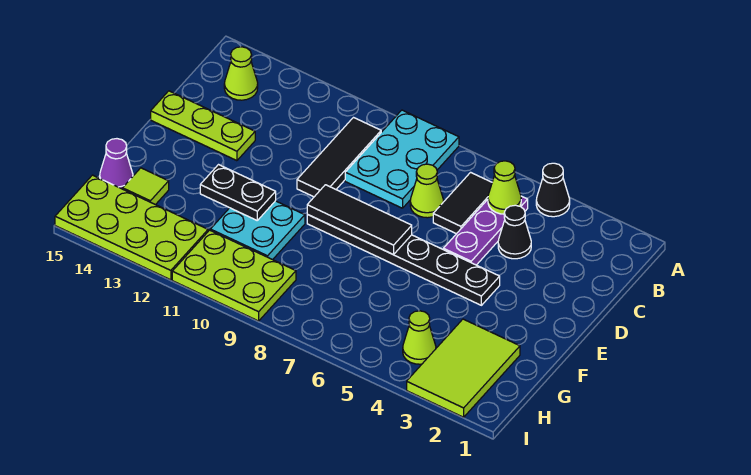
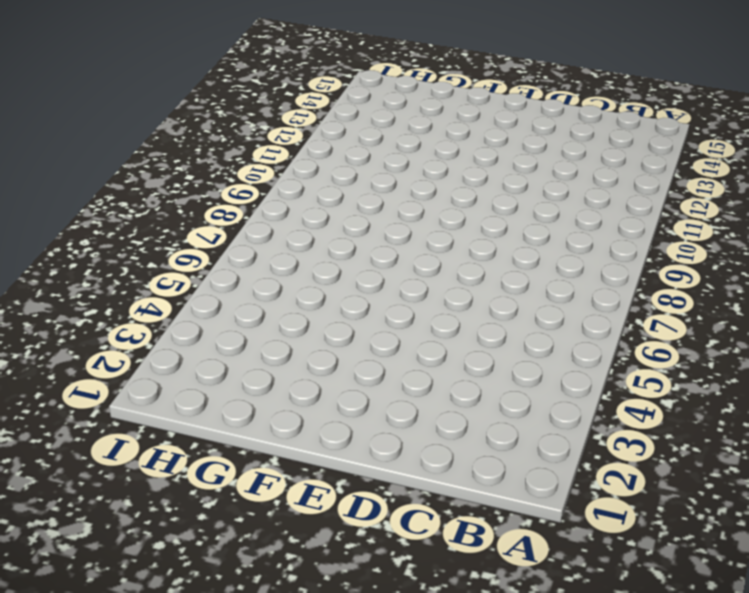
none -> black cone A4 level 1
none -> cyan plate A8:C9 level 1
none -> purple plate B5:D5 level 1

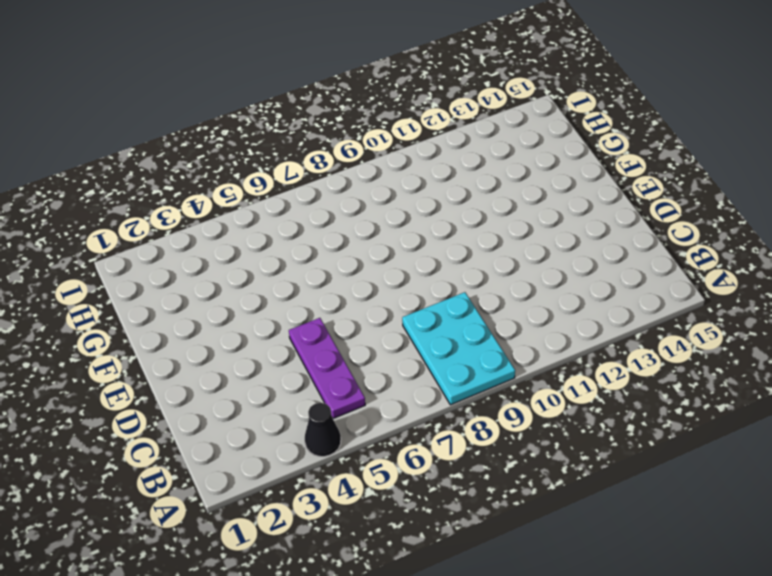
none -> black tile B6:C6 level 1
none -> black tile B10:D10 level 1
none -> lime cone B14 level 1

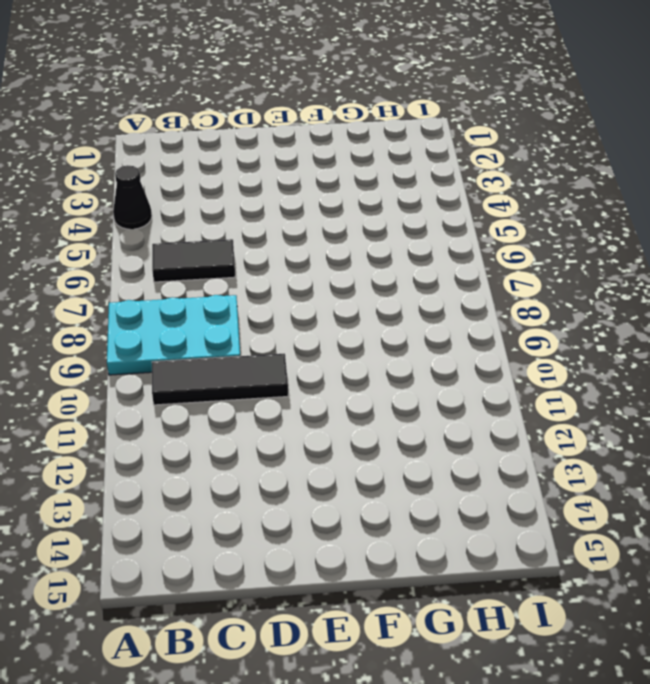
none -> purple plate B5:D5 level 1
none -> lime cone B14 level 1
none -> black cone C4 level 1

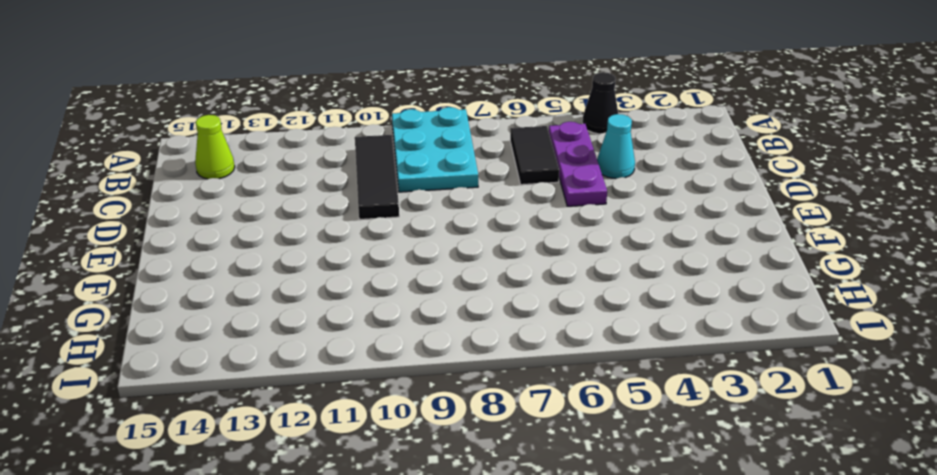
cyan cone C4 level 1 -> black cone C4 level 1
none -> lime cone C7 level 1
none -> lime plate D13:D15 level 1
none -> black plate E4:E9 level 1

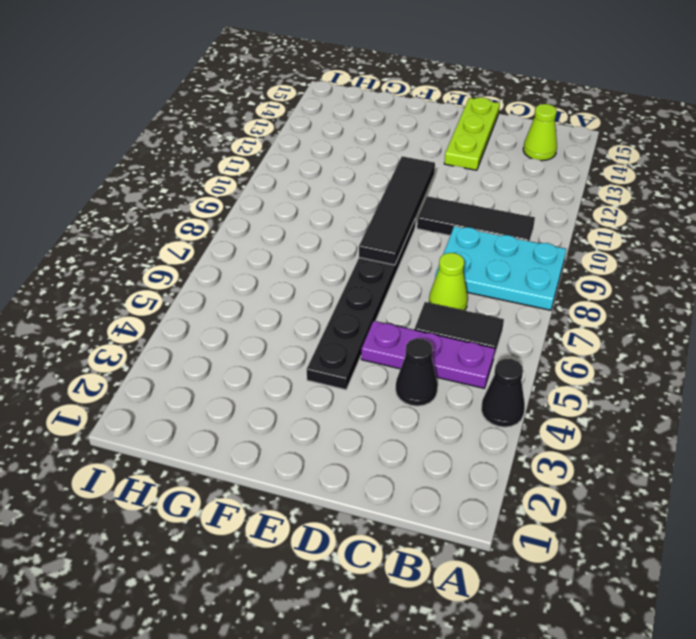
black tile E8:E11 level 2 -> black tile E7:E9 level 2
none -> cyan plate F10:G11 level 1
none -> lime tile G2:I3 level 1
none -> lime tile G14 level 1

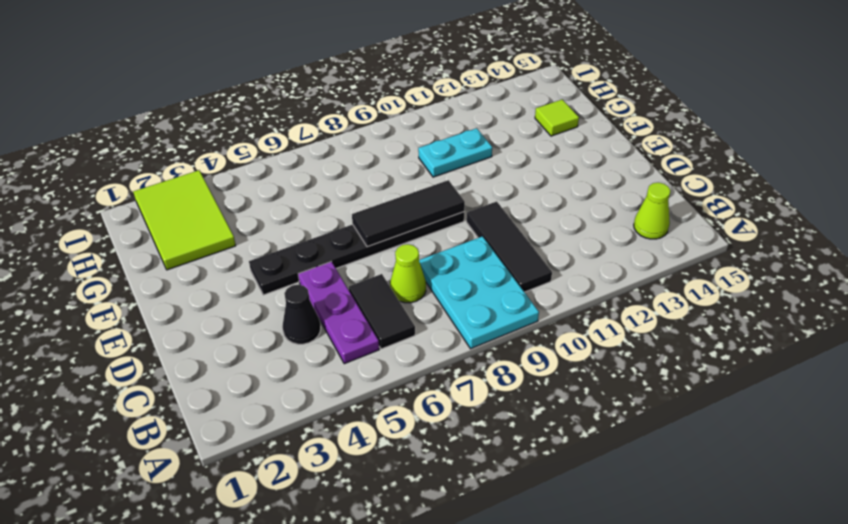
cyan plate G10:G11 level 1 -> cyan plate F10:G11 level 1
none -> black cone A4 level 1
none -> lime plate D13:D15 level 1
none -> purple cone G15 level 1

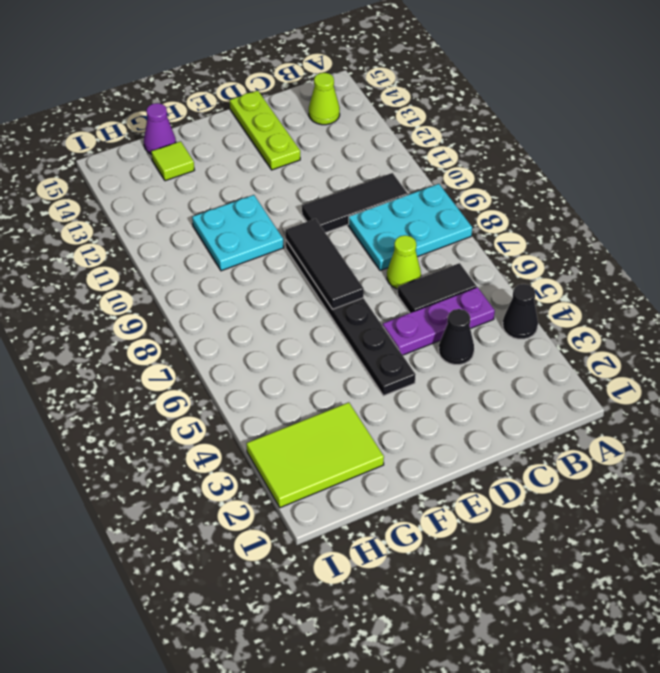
none -> lime cone H4 level 1
none -> lime plate H9:I11 level 1
none -> lime plate H12:I15 level 1

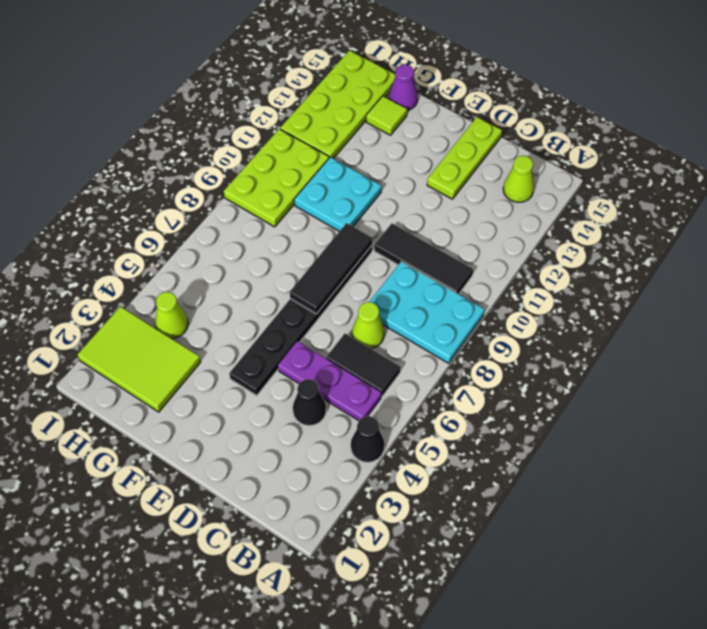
none -> lime cone B5 level 2
none -> black plate F11:F12 level 2

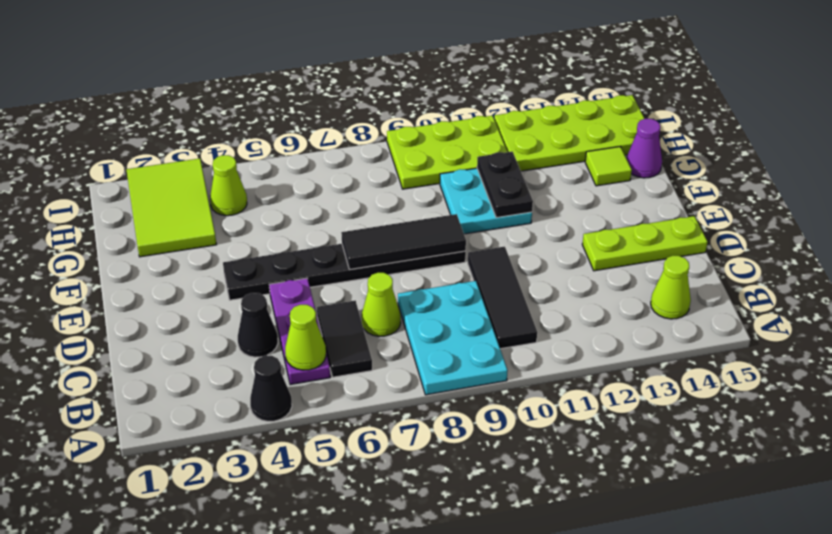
black plate F11:G11 level 2 -> black plate F11:F12 level 2

